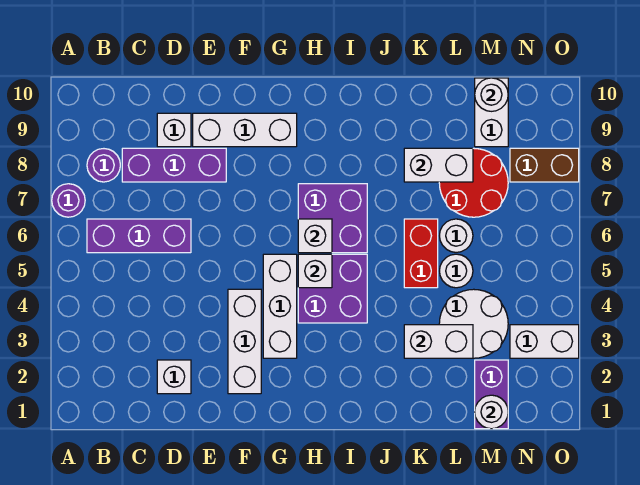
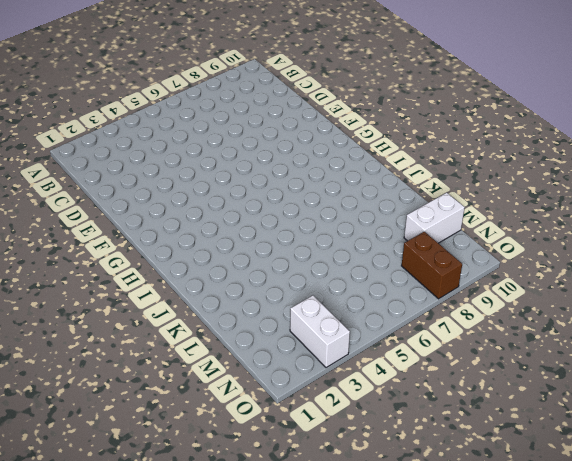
none -> purple round brick A7 level 1
none -> purple brick B6:D6 level 1
none -> purple round brick B8 level 1

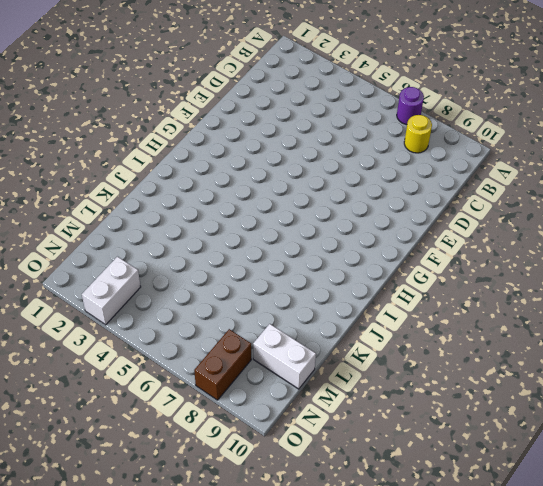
yellow round brick B8 level 1 -> purple round brick B8 level 1
none -> purple brick B6:D6 level 1
none -> purple brick C8:E8 level 1
none -> white brick D2 level 1

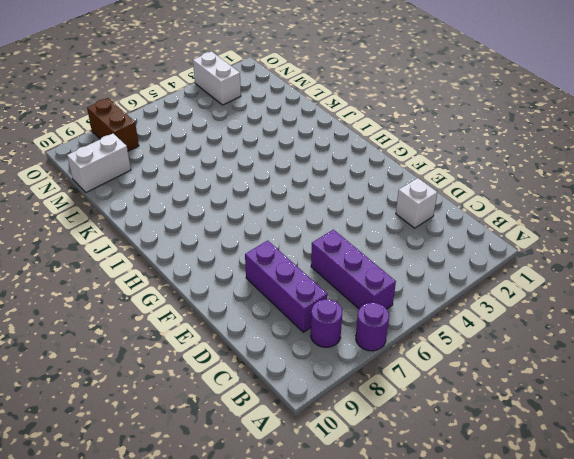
none -> white brick D9 level 1
none -> white brick E9:G9 level 1
none -> white brick F2:F4 level 1

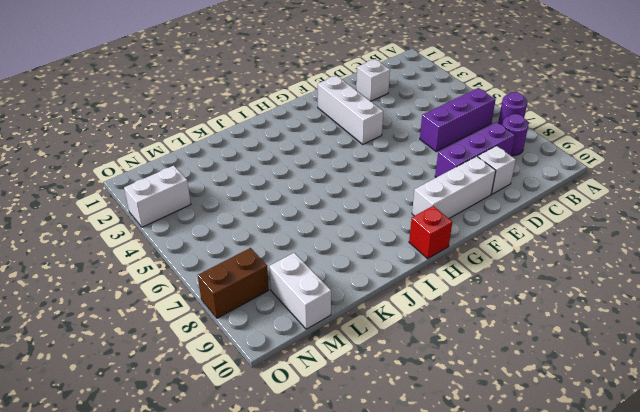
red brick H10 level 1 -> none
none -> white brick G3:G5 level 1
none -> purple brick H4:I5 level 1
none -> purple brick H6:I7 level 1

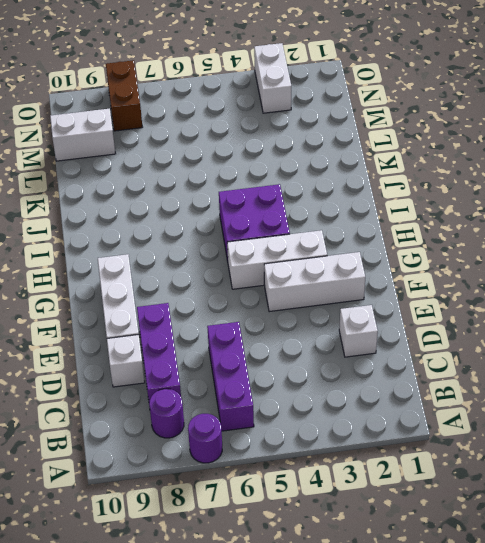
none -> purple brick H6:I7 level 1
none -> red brick K5:K6 level 1
none -> white round brick L3:M4 level 1

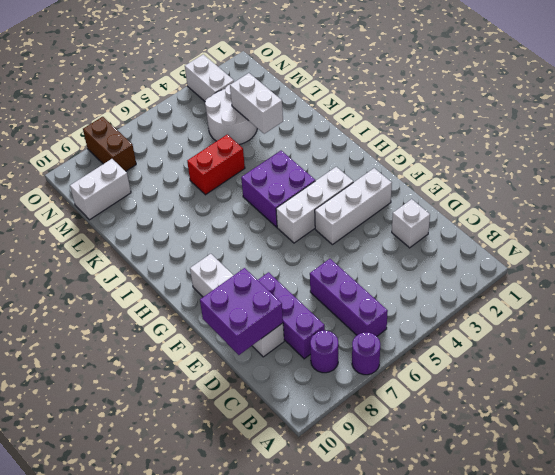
purple brick D9:E10 level 2 -> purple brick H6:I7 level 1
none -> white round brick L5 level 1
none -> white round brick L6 level 1
none -> red round brick L7:M8 level 1

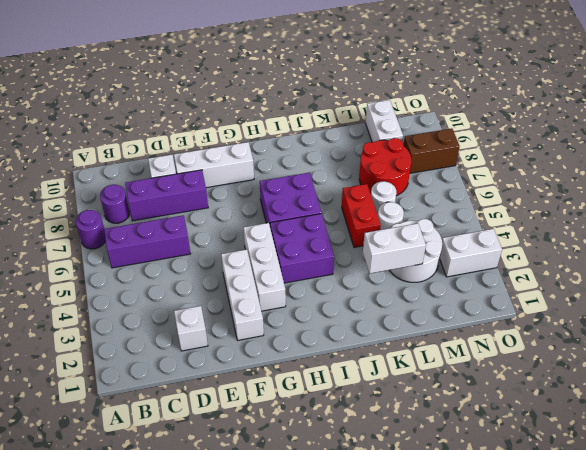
none -> purple brick M1:M2 level 1
none -> white brick H5 level 2
none -> white brick H6 level 2

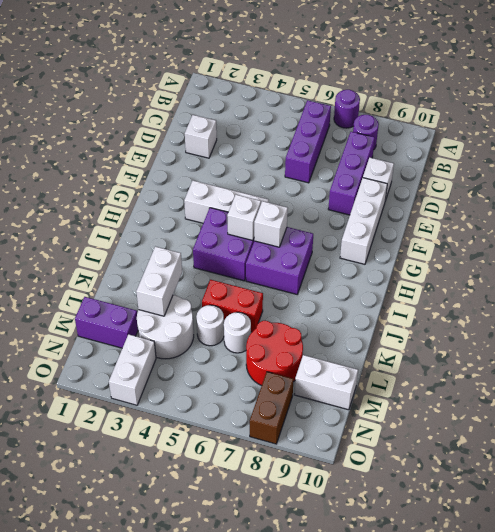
none -> white brick F2:F4 level 1
none -> white brick K8:L8 level 2
none -> white round brick M1 level 2

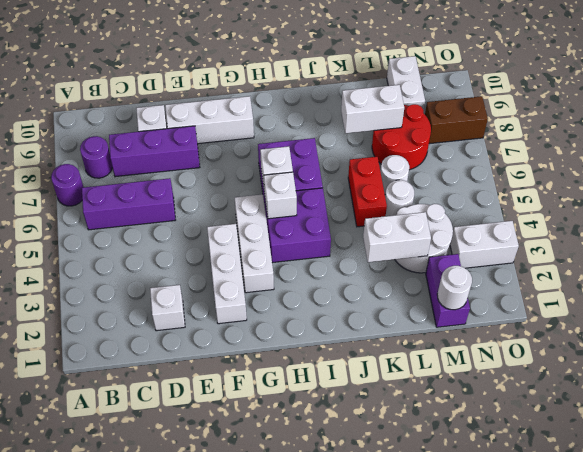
none -> white round brick M10 level 2

